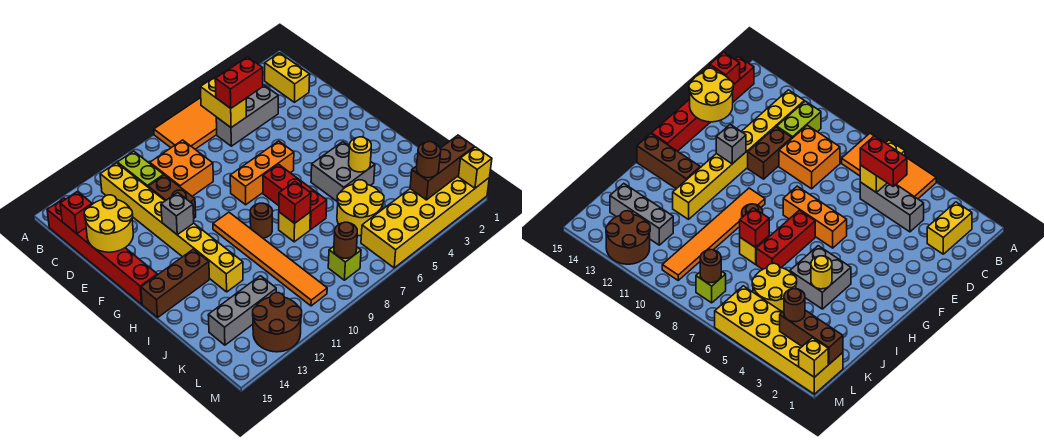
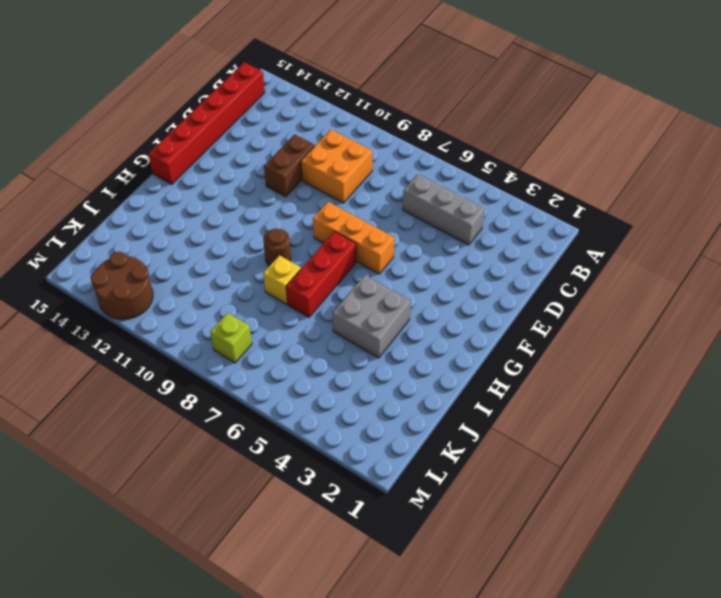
none -> orange tile A5:B8 level 1
none -> yellow brick B2:C2 level 1
none -> lime brick B11:C11 level 1
none -> yellow brick B12:I12 level 1

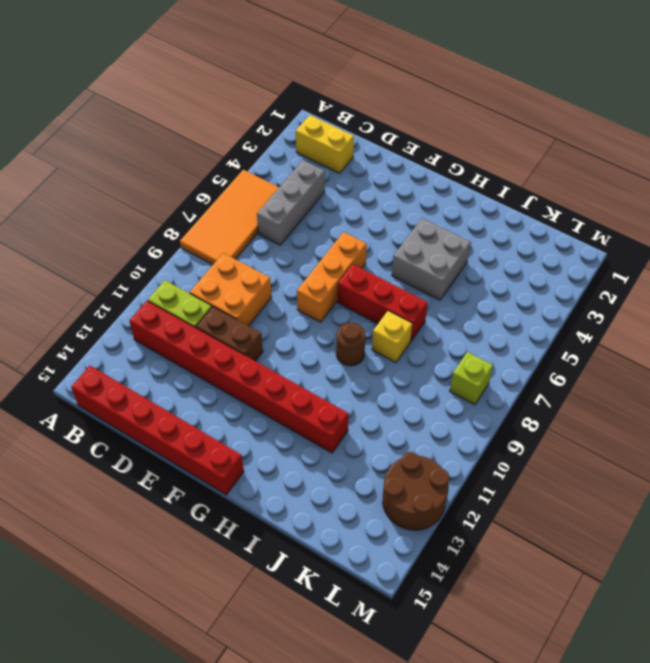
red brick B12:I12 level 1 -> yellow brick B12:I12 level 1
none -> orange tile G10:L10 level 1
none -> brown brick H13:H15 level 1
none -> yellow round brick J5:K6 level 1
none -> grey brick K12:K14 level 1

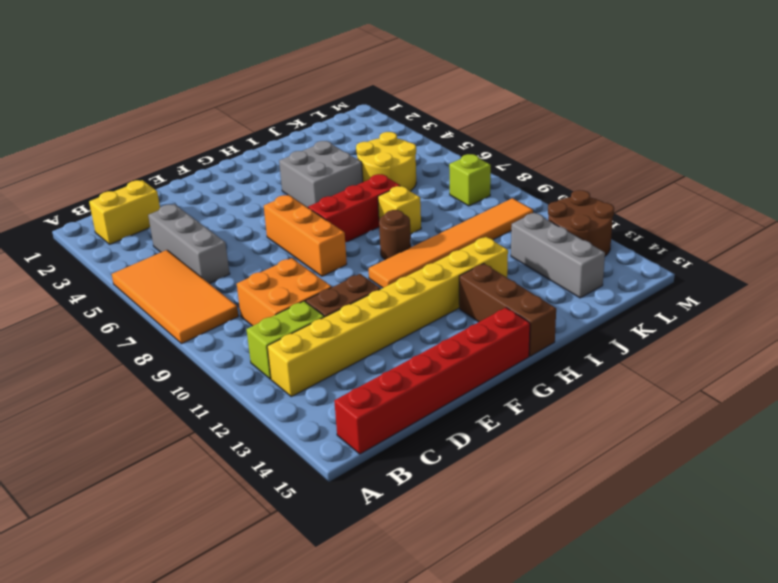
none -> yellow brick L1:M6 level 1
none -> yellow brick B6:C6 level 2
none -> red brick C15 level 2
none -> yellow round brick D14:E15 level 2

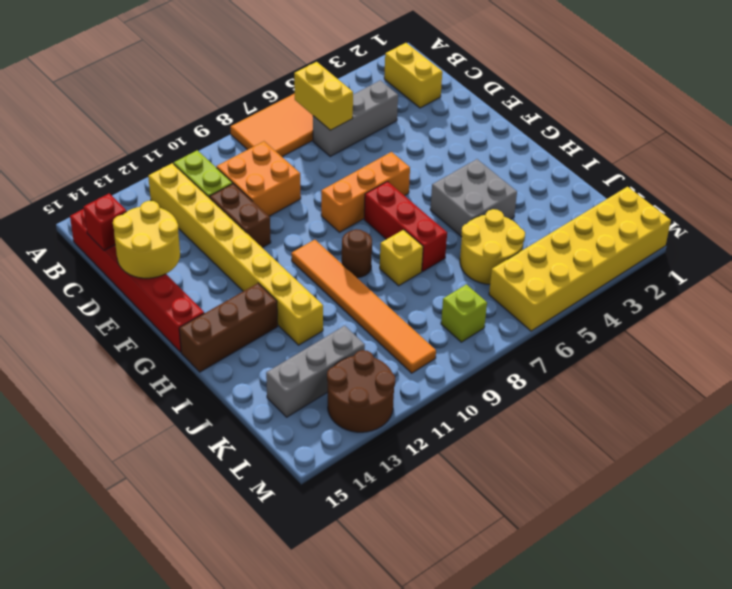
none -> grey brick F12 level 2
none -> yellow round brick I4 level 2
none -> red brick I8 level 2
none -> brown brick L1:L3 level 2

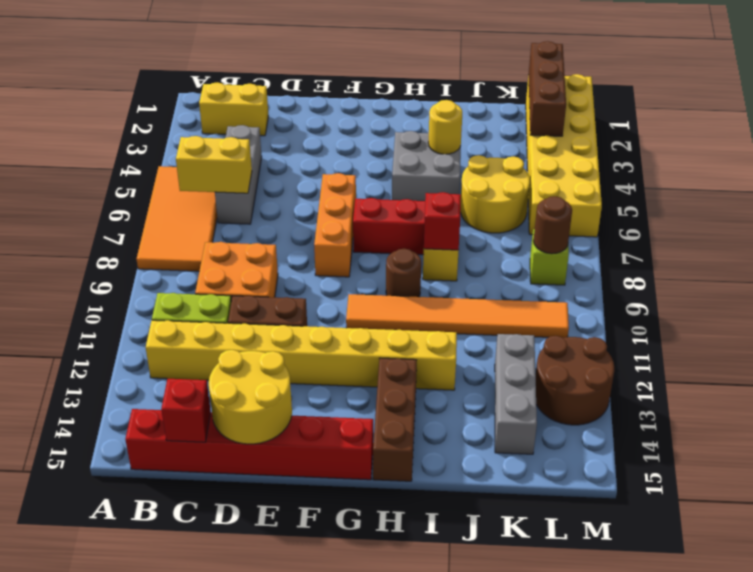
none -> grey brick F12 level 2
none -> yellow brick M1 level 2
none -> red brick C5:C6 level 3
none -> brown round brick L3 level 3

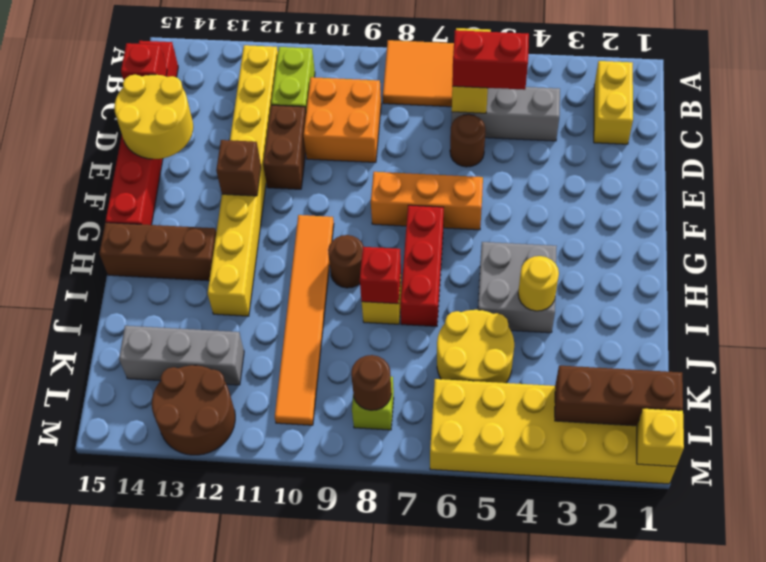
brown round brick D6 level 1 -> brown round brick L3 level 3
brown brick F12 level 2 -> grey brick F12 level 2

